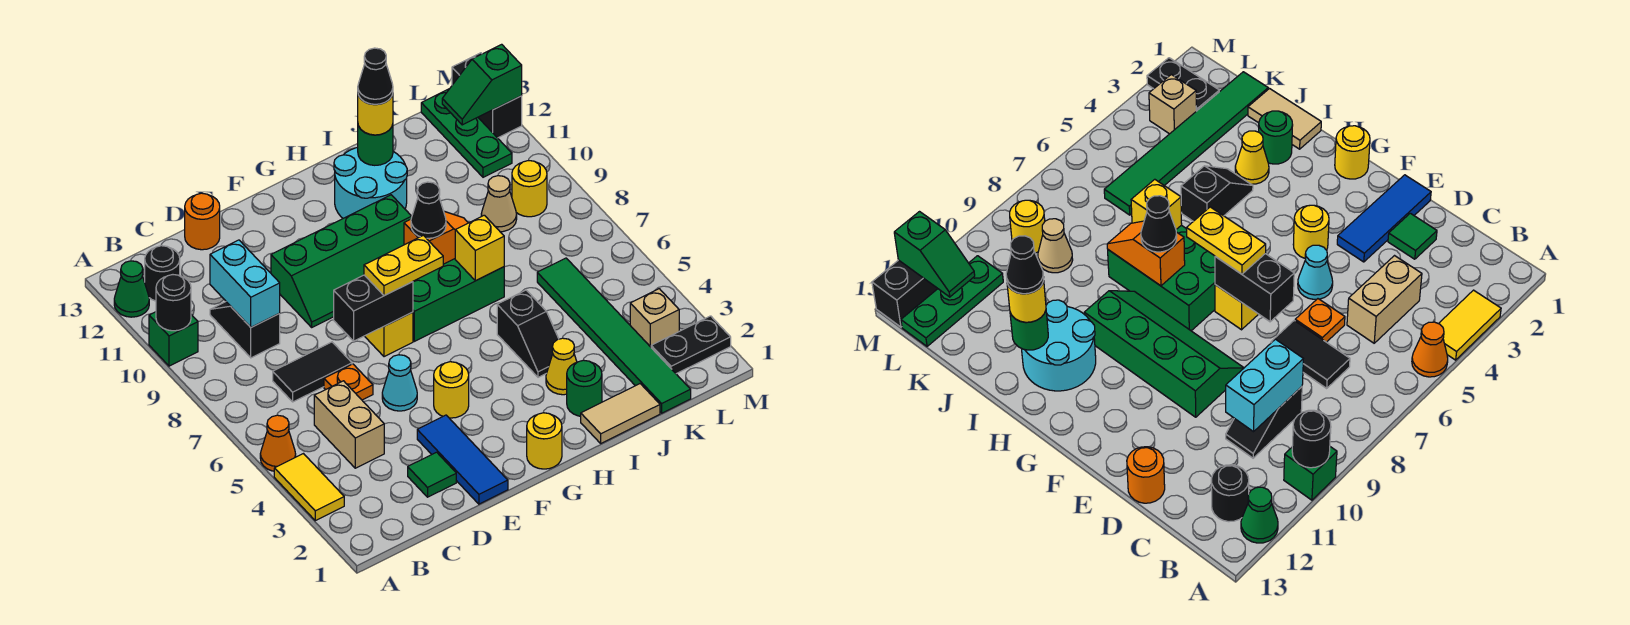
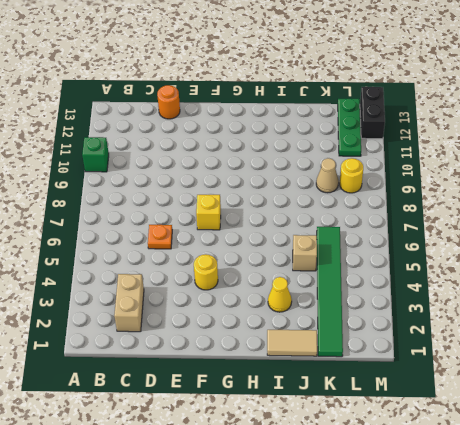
tan brick C2:C3 level 1 -> tan brick C4:C5 level 1
tan brick J5 level 1 -> tan brick L3 level 1
none -> yellow tile A3:A4 level 1
none -> orange cone A5 level 1
none -> green cone A12 level 1
none -> black round brick B12 level 1

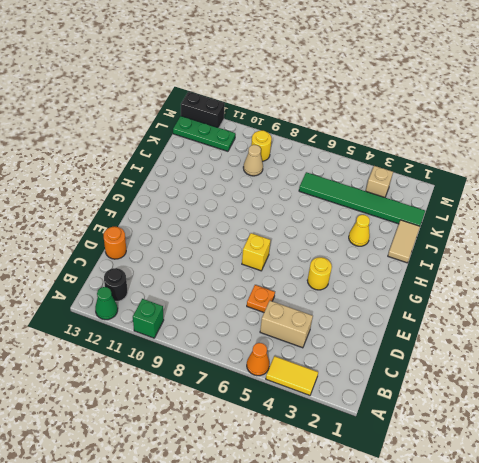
none -> black tile C7:D7 level 1
none -> black slope C9:C10 level 1 top 9
none -> green tile D2 level 1
none -> blue tile E1:E3 level 1

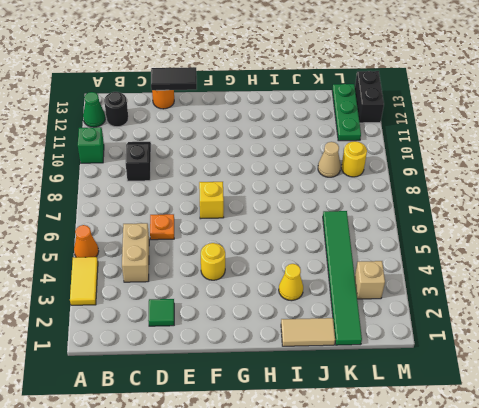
black tile D13:E13 level 2 -> black tile C7:D7 level 1
none -> blue tile E1:E3 level 1
none -> cyan cone E5 level 1
none -> green slope E9:H10 level 1 top 10
none -> yellow round brick G1 level 1

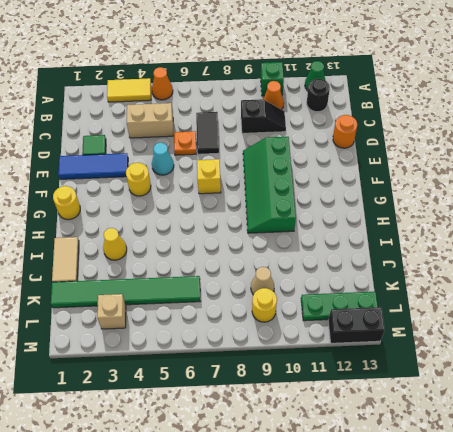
orange cone B10 level 1 -> none
none -> green brick G7:I8 level 1
none -> cyan round brick H11:I12 level 1
none -> green round brick I2 level 1
none -> black slope I4:I5 level 1 top 5

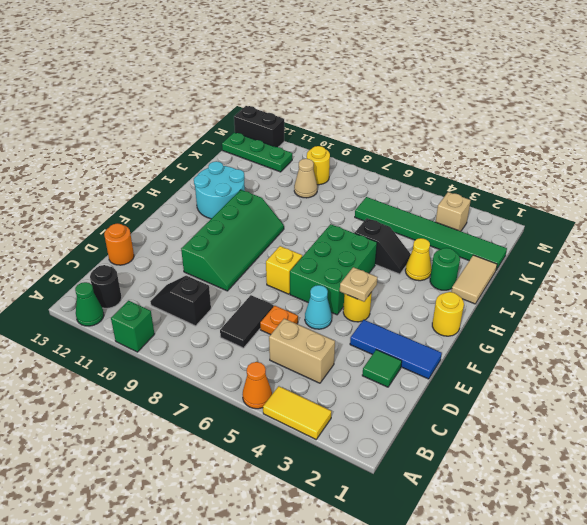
tan plate F4 level 2 -> none
green brick F5:H6 level 1 -> green brick G7:I8 level 1
none -> black plate L2:M2 level 1
none -> black round brick A10 level 2
none -> cyan brick C9:C10 level 2
none -> black brick E7:F7 level 2

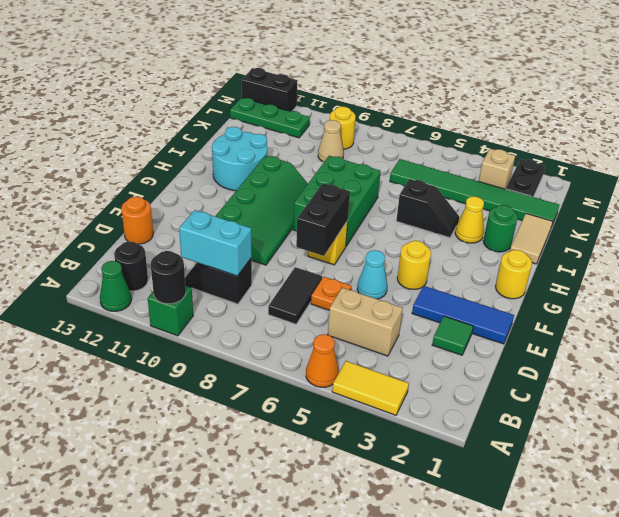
none -> orange slope H8:I8 level 2 top H
none -> yellow brick I7 level 2
none -> green round brick I12 level 2
none -> green slope L12:M12 level 2 top M

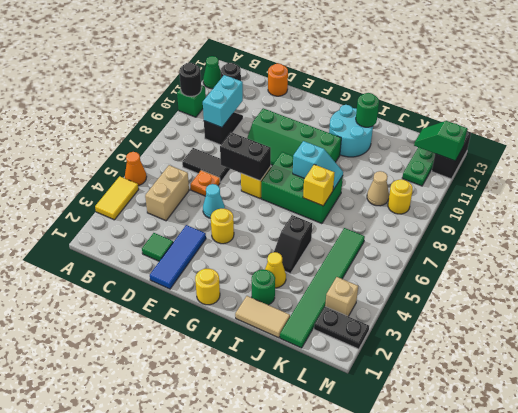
cyan slope H8:I8 level 2 top H -> orange slope H8:I8 level 2 top H
none -> yellow plate F7:G7 level 3
none -> black cone H8 level 3
none -> yellow round brick I12 level 3
none -> black cone I12 level 4

